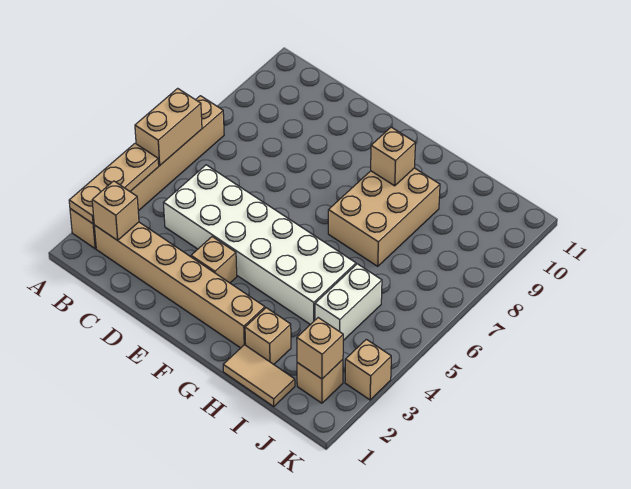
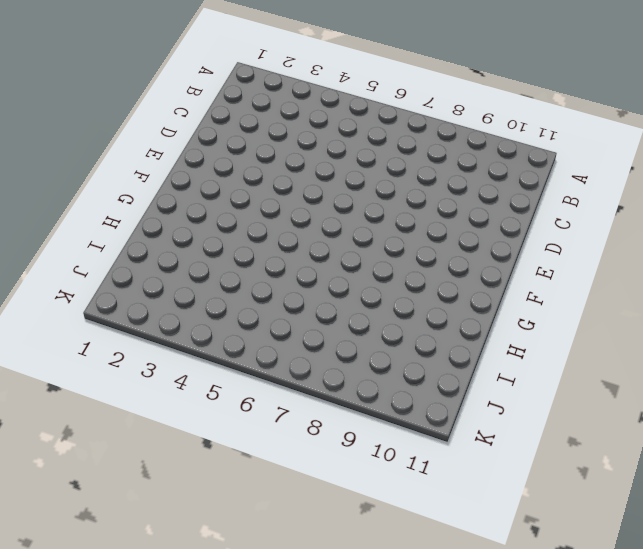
none -> tan brick A2:A7 level 1
none -> tan brick B2:G2 level 1
none -> white brick C4:H5 level 1

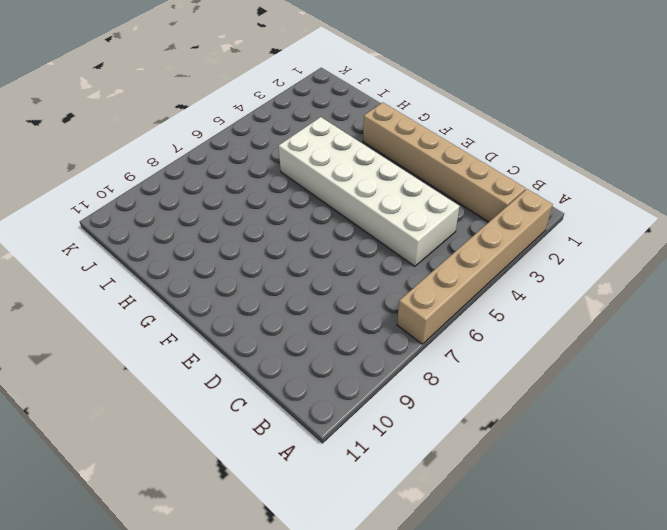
none -> tan brick E3 level 1
none -> tan brick G7:H9 level 1
none -> tan tile H1:I1 level 1

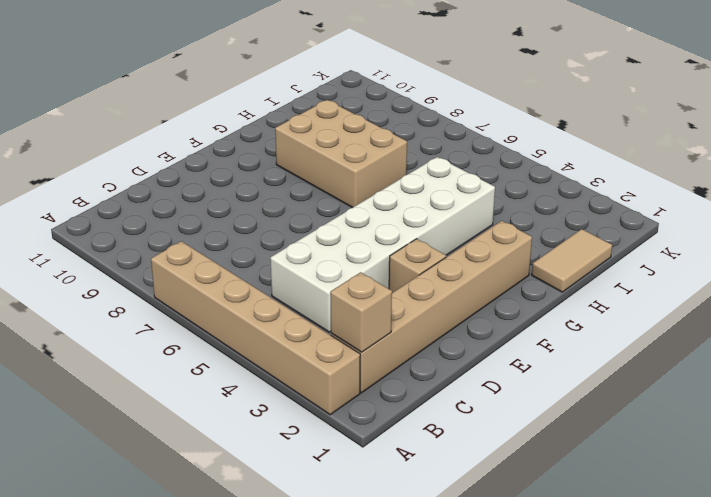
none -> tan brick H2 level 1
none -> white brick I4:I5 level 1
none -> tan brick J2 level 1

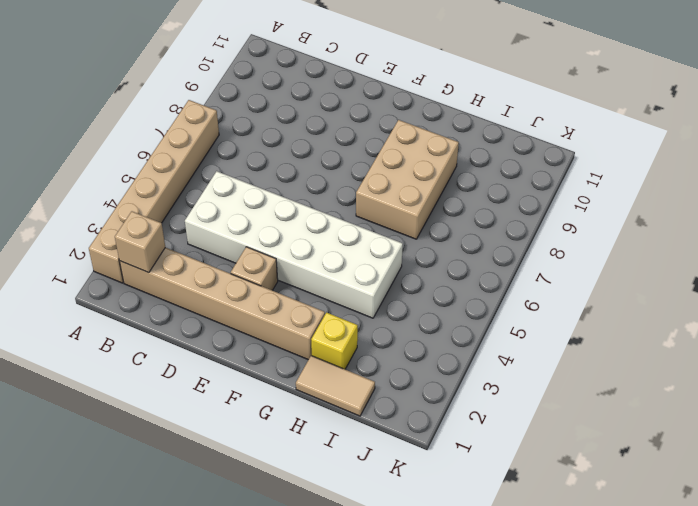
yellow brick H2 level 1 -> tan brick H2 level 1
none -> white brick I4:I5 level 1
none -> tan brick J2 level 1
none -> tan brick K3 level 1

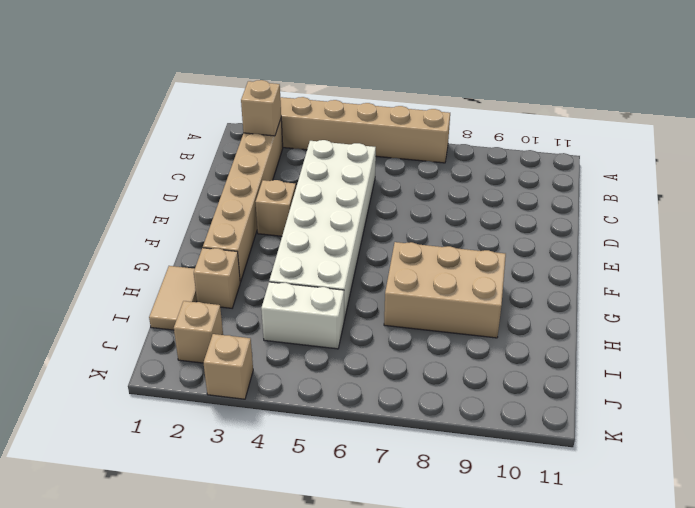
none -> tan plate A2:A4 level 2
none -> tan brick A5:A6 level 2
none -> tan brick G9 level 2

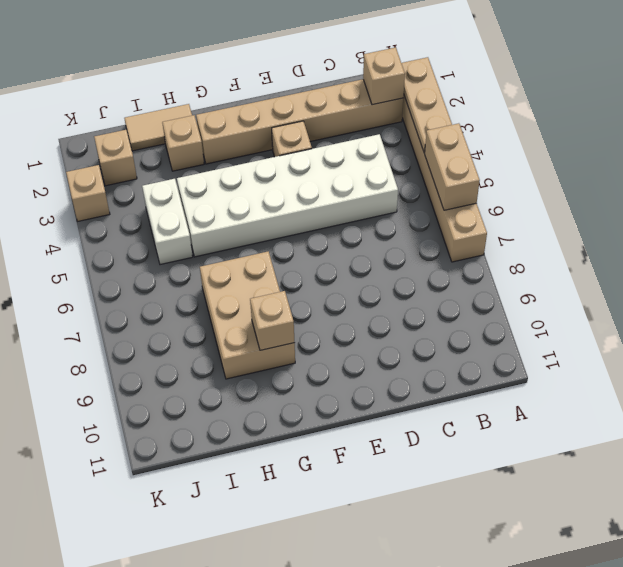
none -> tan brick J2 level 2

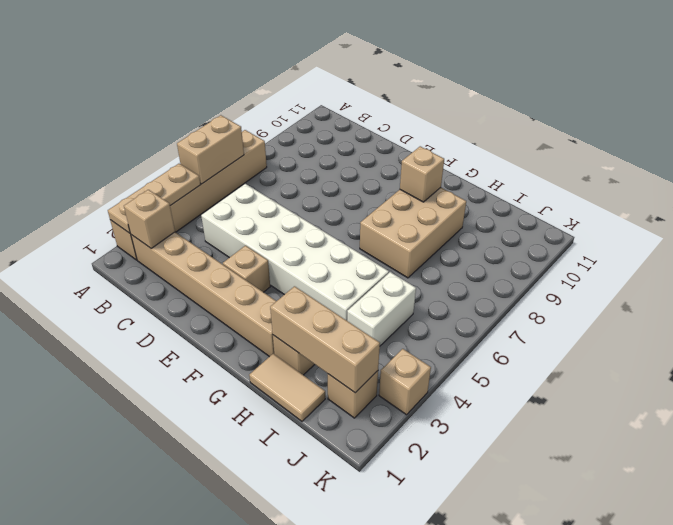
tan brick H2:J2 level 2 -> tan brick J2 level 2

